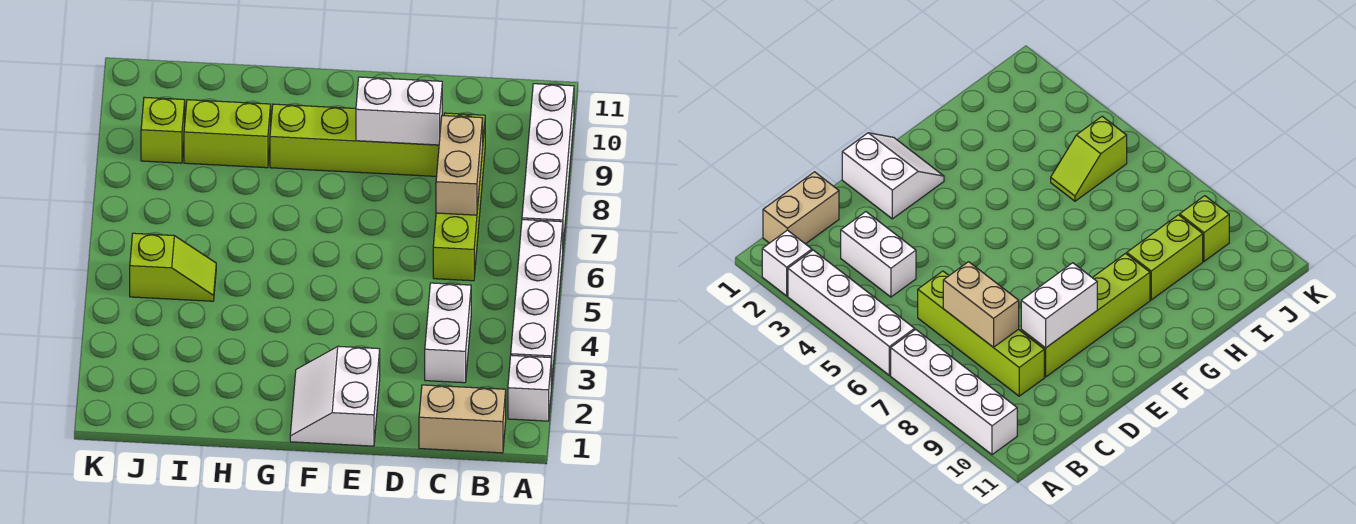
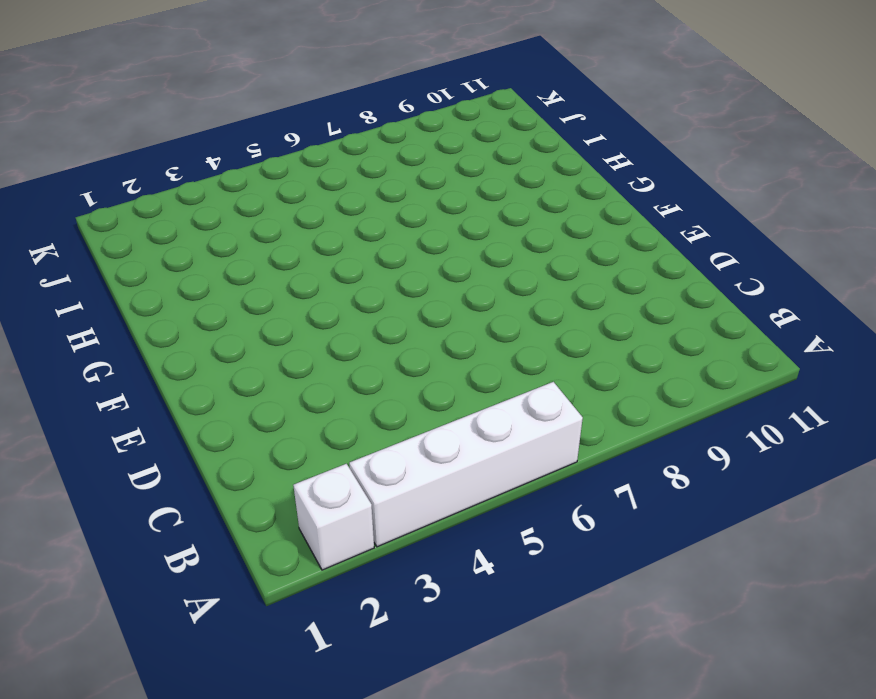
none -> white brick A7:A10 level 1
none -> tan brick B1:C1 level 1
none -> white brick C3:C4 level 1

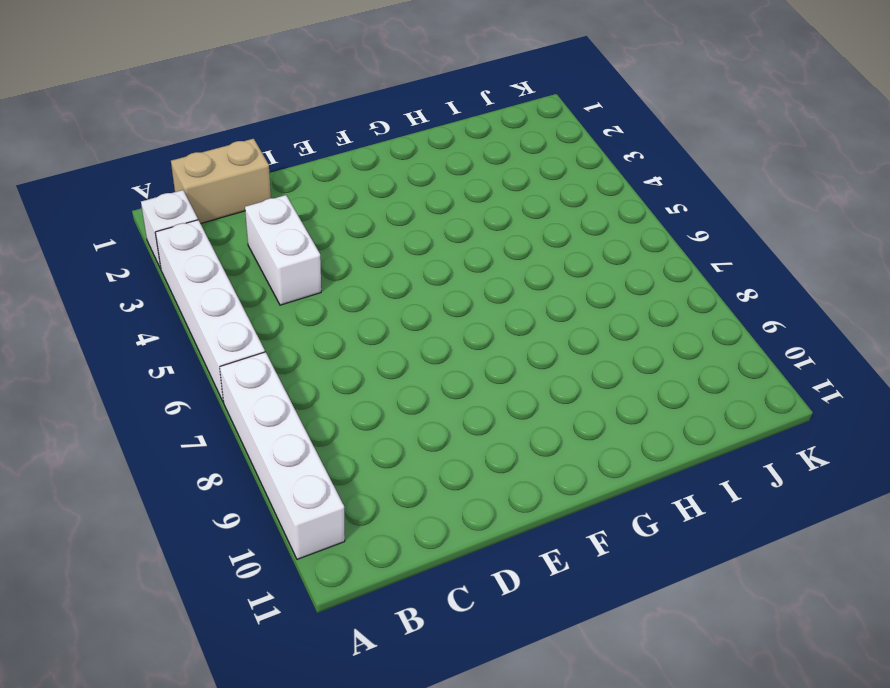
none -> lime brick C6:C9 level 1
none -> lime brick D9:G9 level 1
none -> white slope E1:F2 level 1 top E

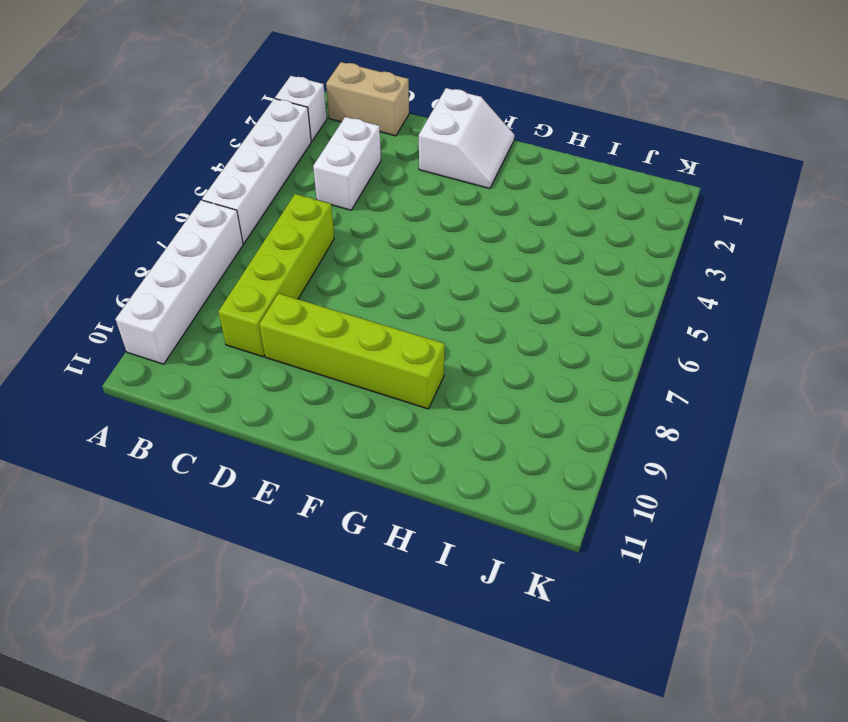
none -> lime brick H9:I9 level 1
none -> lime slope I5:J5 level 1 top J
none -> lime brick J9 level 1

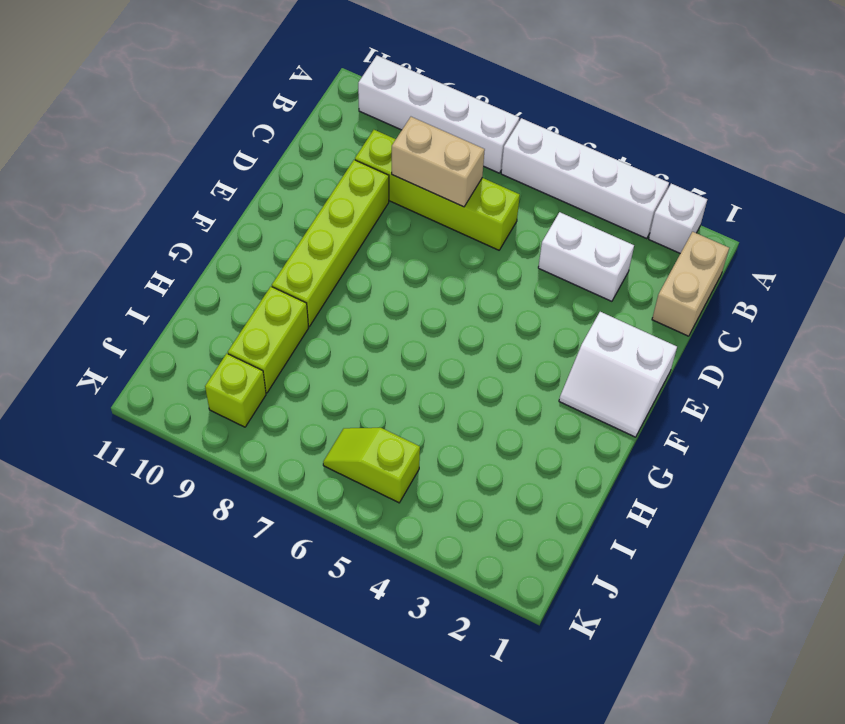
lime slope J5:J6 level 1 top 5 -> lime slope I5:J5 level 1 top J
none -> white brick D9:E9 level 2

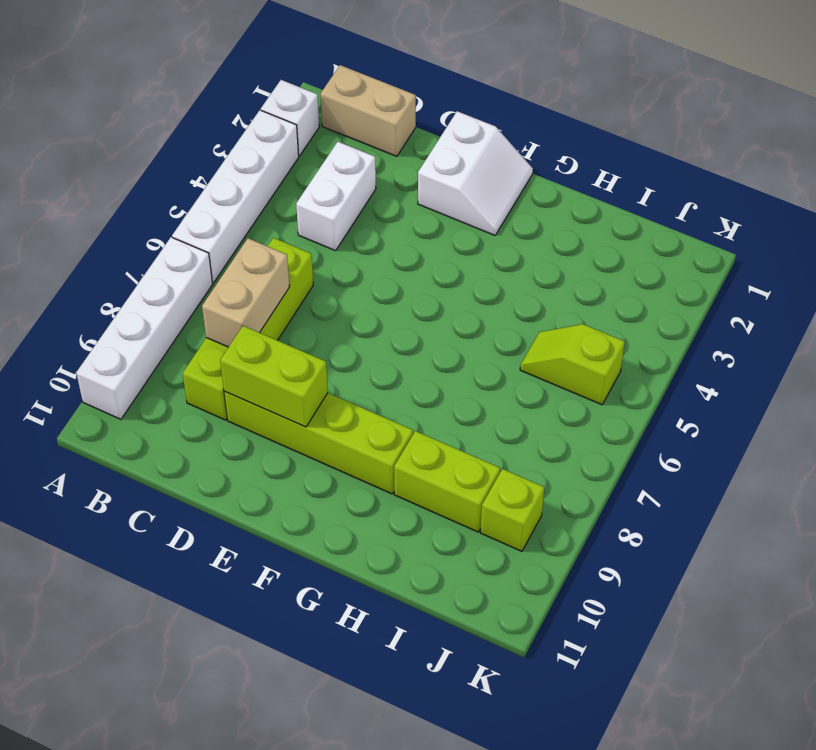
lime brick D9:E9 level 2 -> white brick D9:E9 level 2

